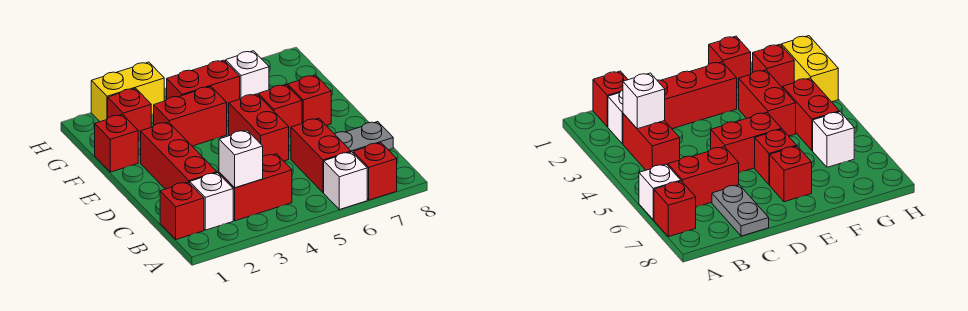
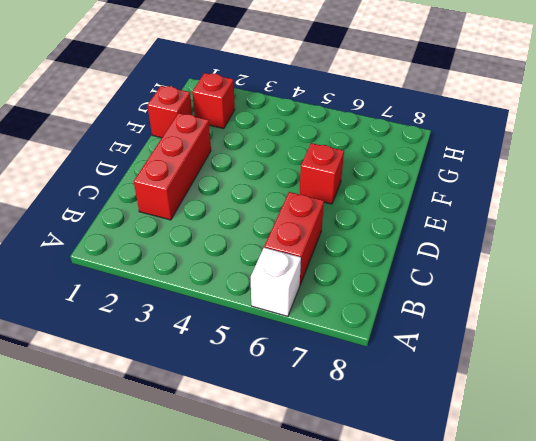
none -> red brick A7 level 1
none -> red brick B1 level 1
none -> white brick B2 level 1

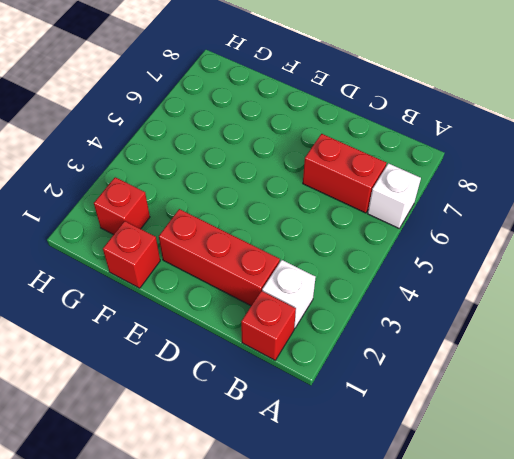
none -> red brick A7 level 1
none -> red brick B3:B4 level 1
none -> grey plate C7:C8 level 1

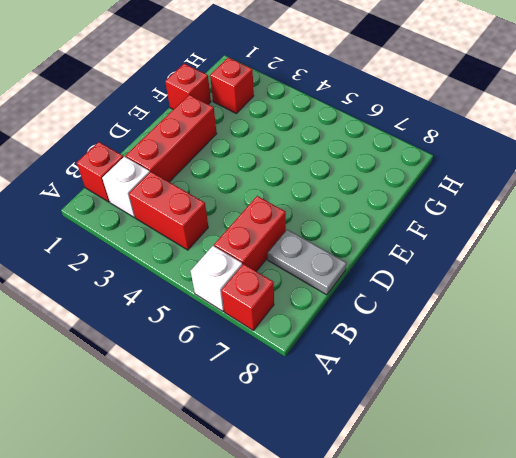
none -> red brick D5:E5 level 1
none -> red brick E6 level 1
none -> red brick E7 level 1

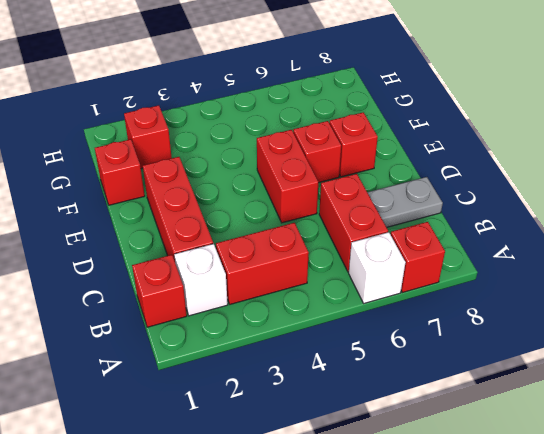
none -> red brick F3:F4 level 1
none -> red brick G4:G5 level 1
none -> white brick G6 level 1

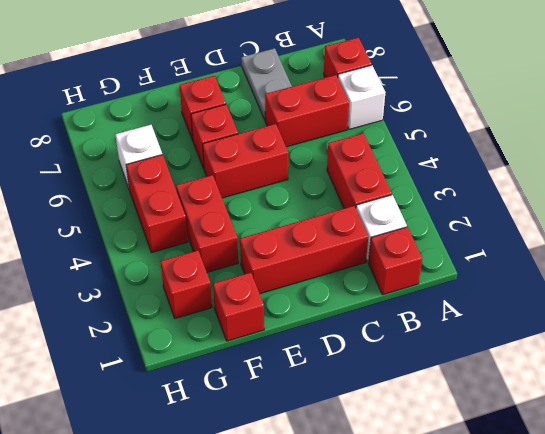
none -> yellow brick H2:H3 level 1
none -> white brick B3 level 2

